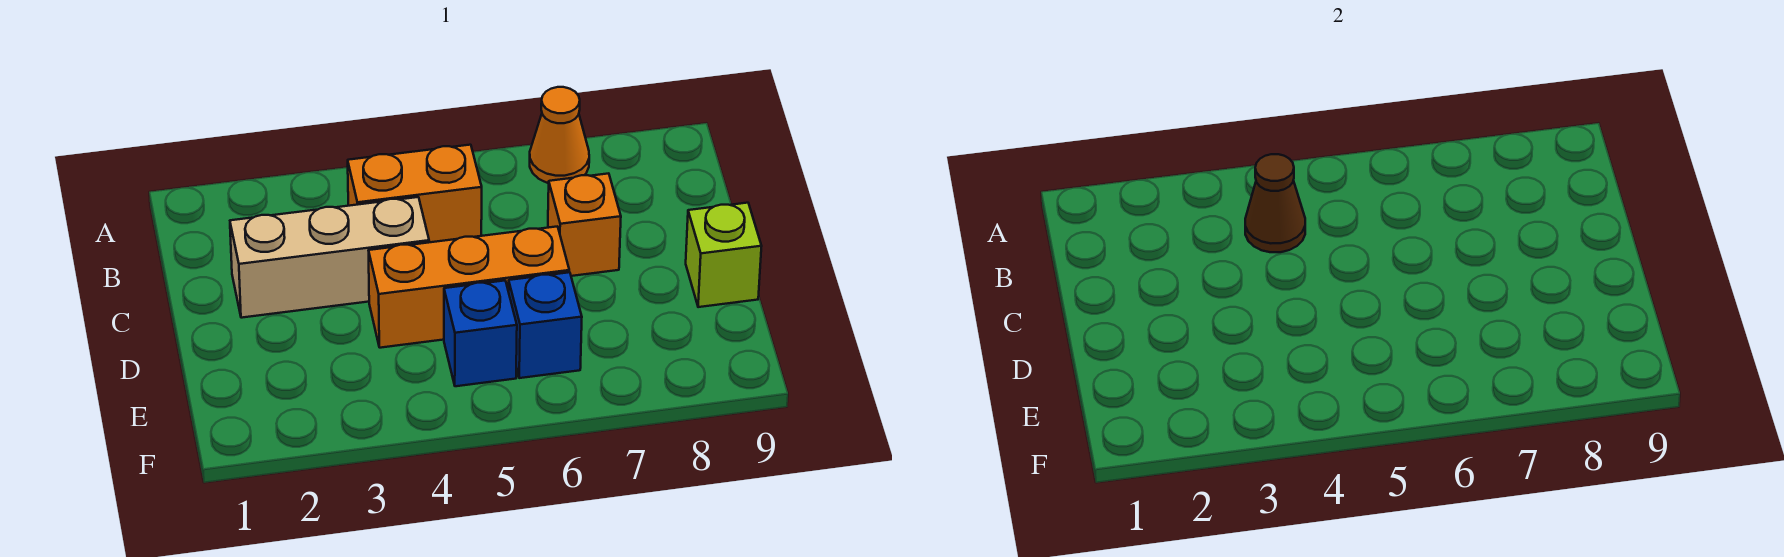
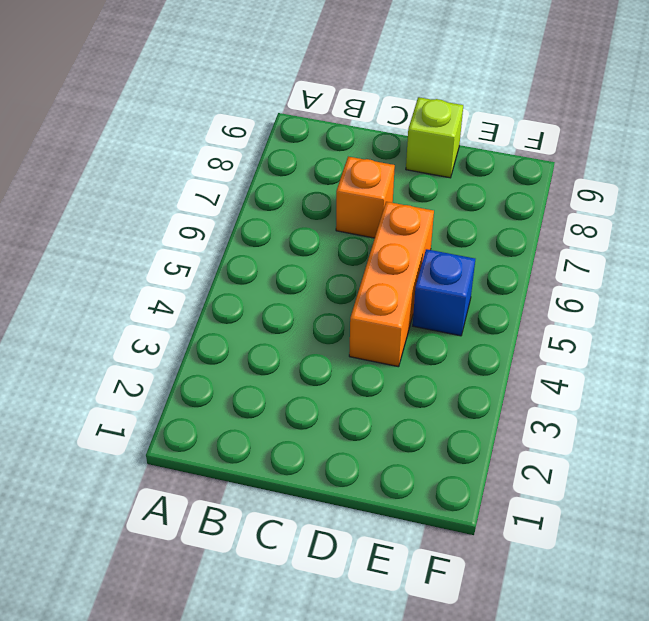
none -> orange cone A7 level 1
none -> orange brick B4:B5 level 1

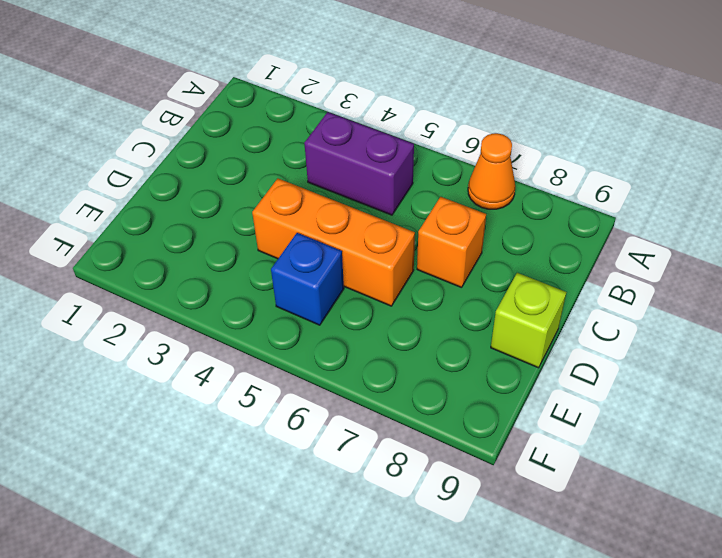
purple brick B4:B5 level 1 -> orange brick B4:B5 level 1
none -> tan brick C2:C4 level 1
none -> blue brick E6 level 1

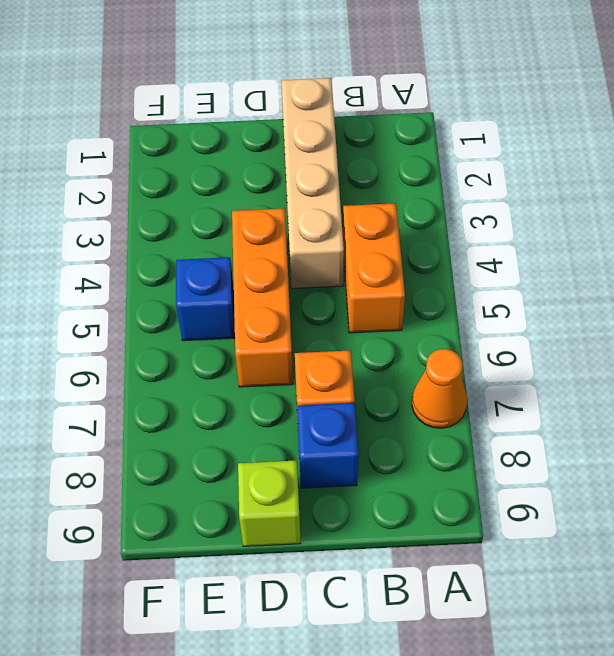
tan brick C1:C4 level 1 -> tan brick C2:C4 level 1
blue brick C8 level 1 -> blue brick E6 level 1
none -> brown cone B4 level 2

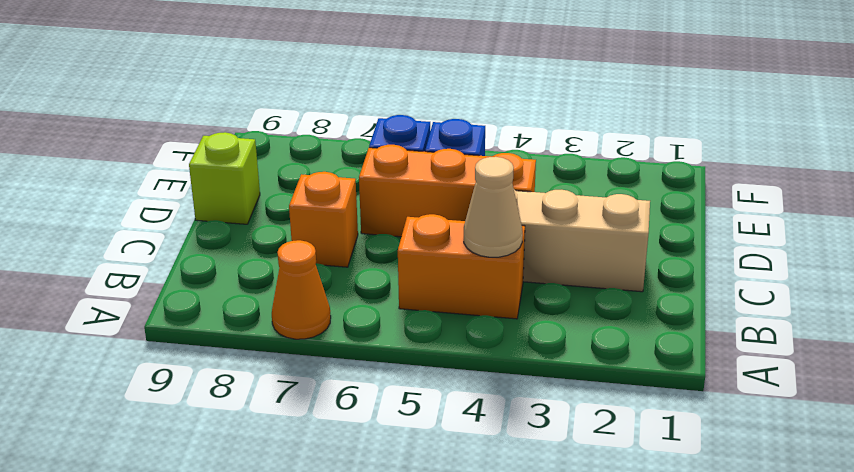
tan cone B4 level 2 -> brown cone B4 level 2

